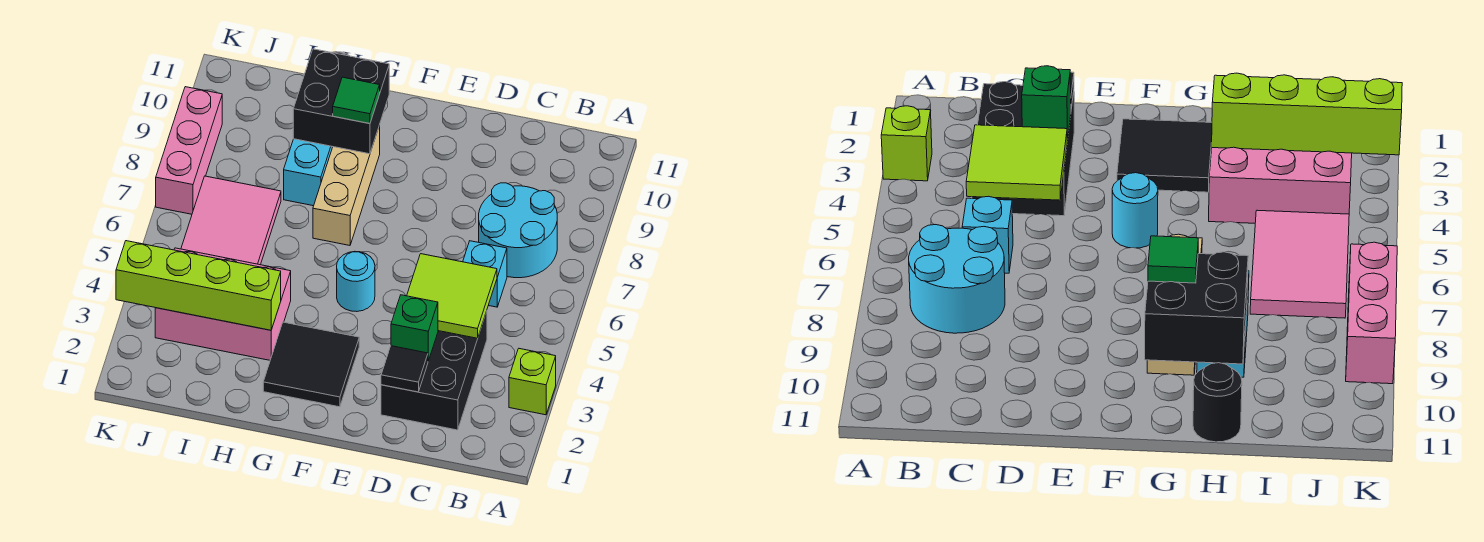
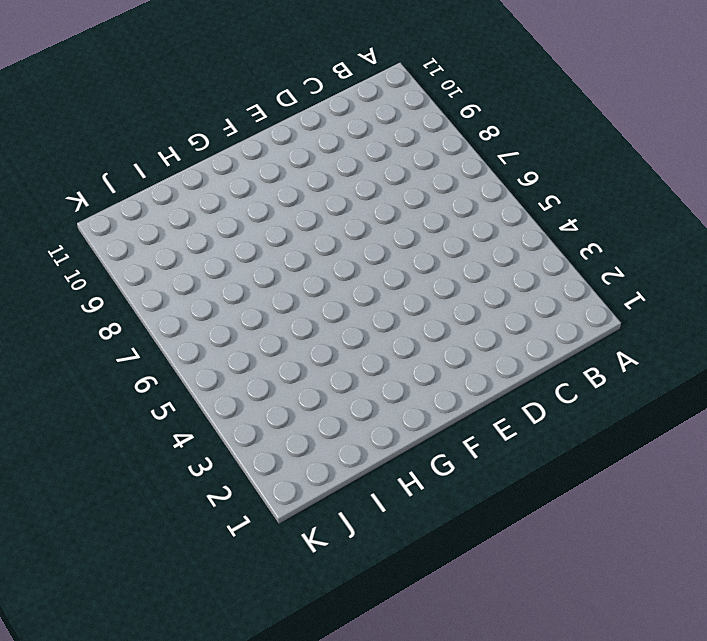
none -> lime brick A3 level 1
none -> cyan round brick B7:C8 level 1
none -> black brick C2:D4 level 1

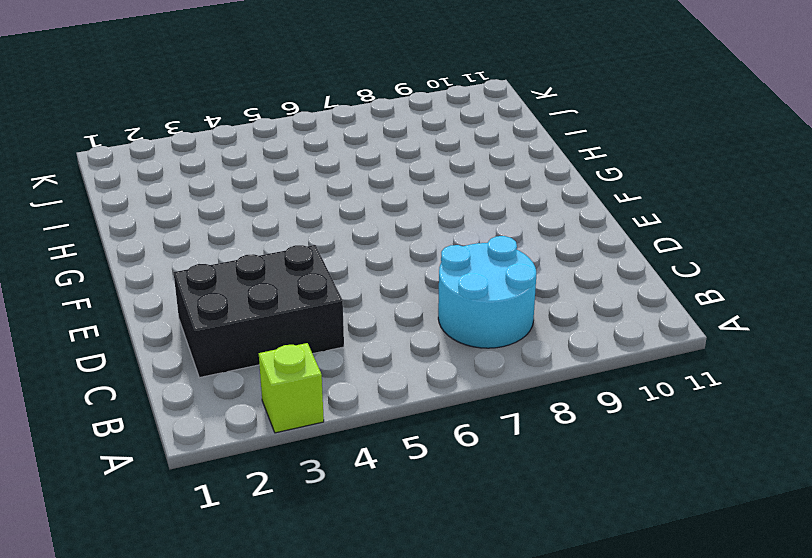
none -> cyan brick C6 level 1
none -> black tile F2:G3 level 1
none -> cyan round brick F5 level 1

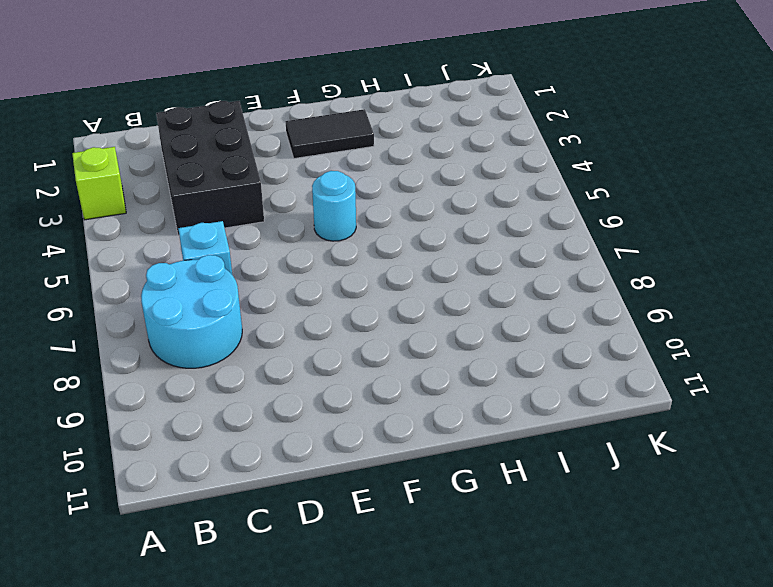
black tile F2:G2 level 1 -> black tile F2:G3 level 1
none -> tan brick G7:G9 level 1
none -> pink brick H3:J4 level 1
none -> cyan brick H8:H9 level 1

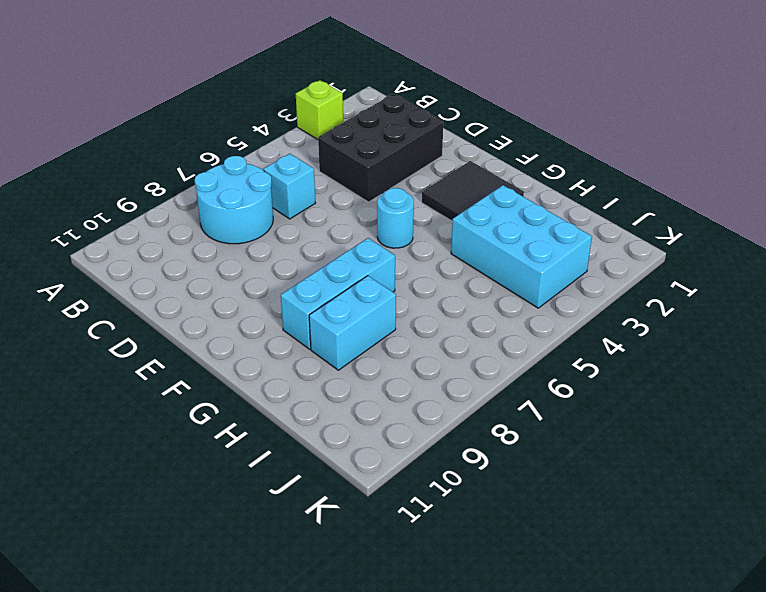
cyan brick G7:G9 level 1 -> tan brick G7:G9 level 1
cyan brick H3:J4 level 1 -> pink brick H3:J4 level 1
none -> black round brick H11 level 1
none -> pink tile I5:J7 level 1
none -> pink brick K7:K9 level 1

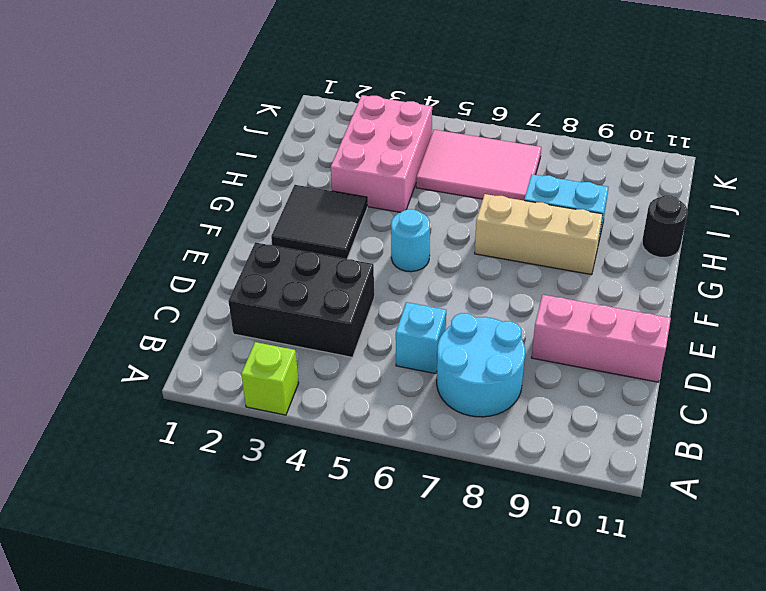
pink brick D9:D11 level 1 -> pink brick K7:K9 level 1
none -> lime tile C4:D5 level 2
none -> black tile D2 level 2
none -> green brick D3 level 2

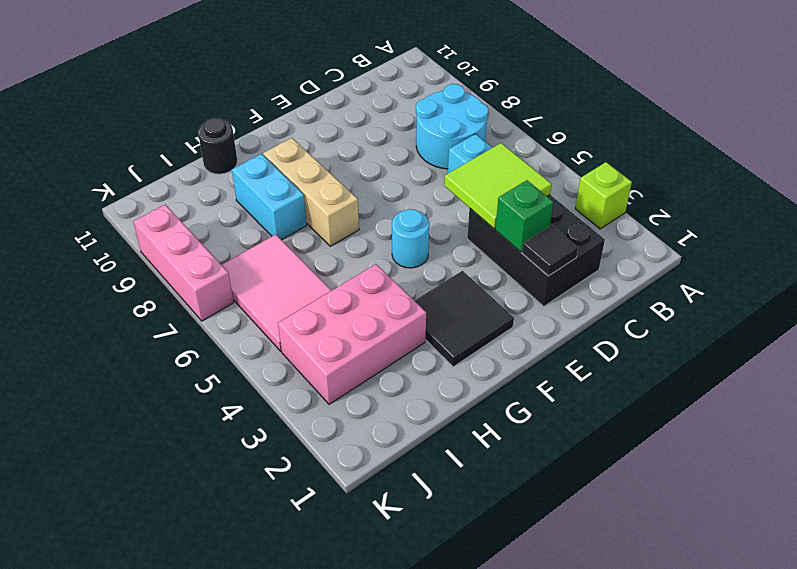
none -> black brick G9:H10 level 2
none -> lime brick H3:K3 level 2
none -> green tile G9 level 3

